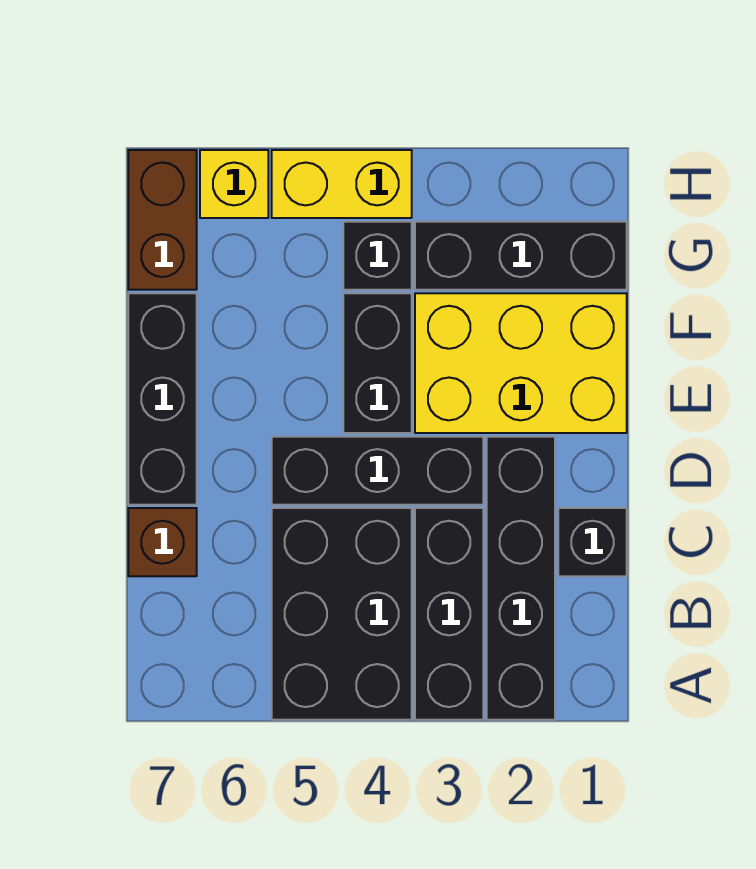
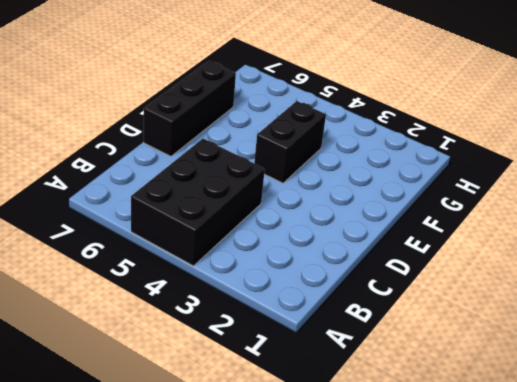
none -> black brick A2:D2 level 1
none -> black brick A3:C3 level 1
none -> black brick C1 level 1

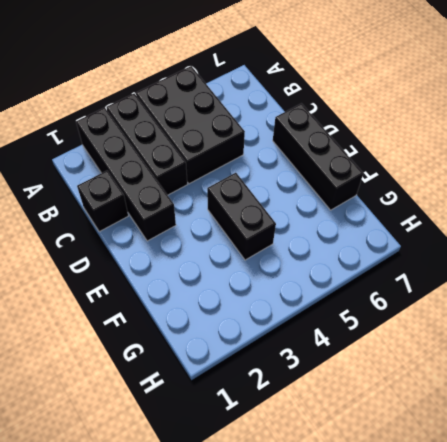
none -> brown brick C7 level 1
none -> black brick D3:D5 level 1
none -> yellow brick E1:F3 level 1

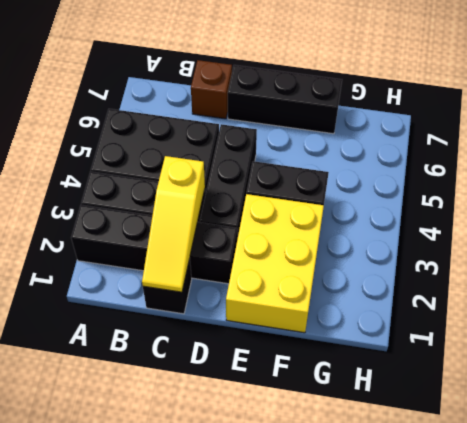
yellow slope C1:C3 level 2 top 3 -> none
none -> black brick G1:G3 level 1
none -> black brick G4 level 1
none -> brown brick G7:H7 level 1

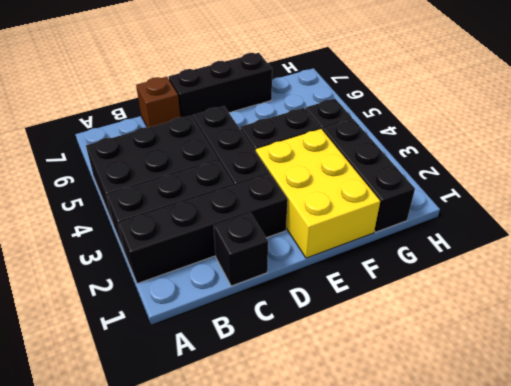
none -> brown brick G7:H7 level 1
none -> yellow brick H4:H5 level 1
none -> yellow brick H6 level 1

